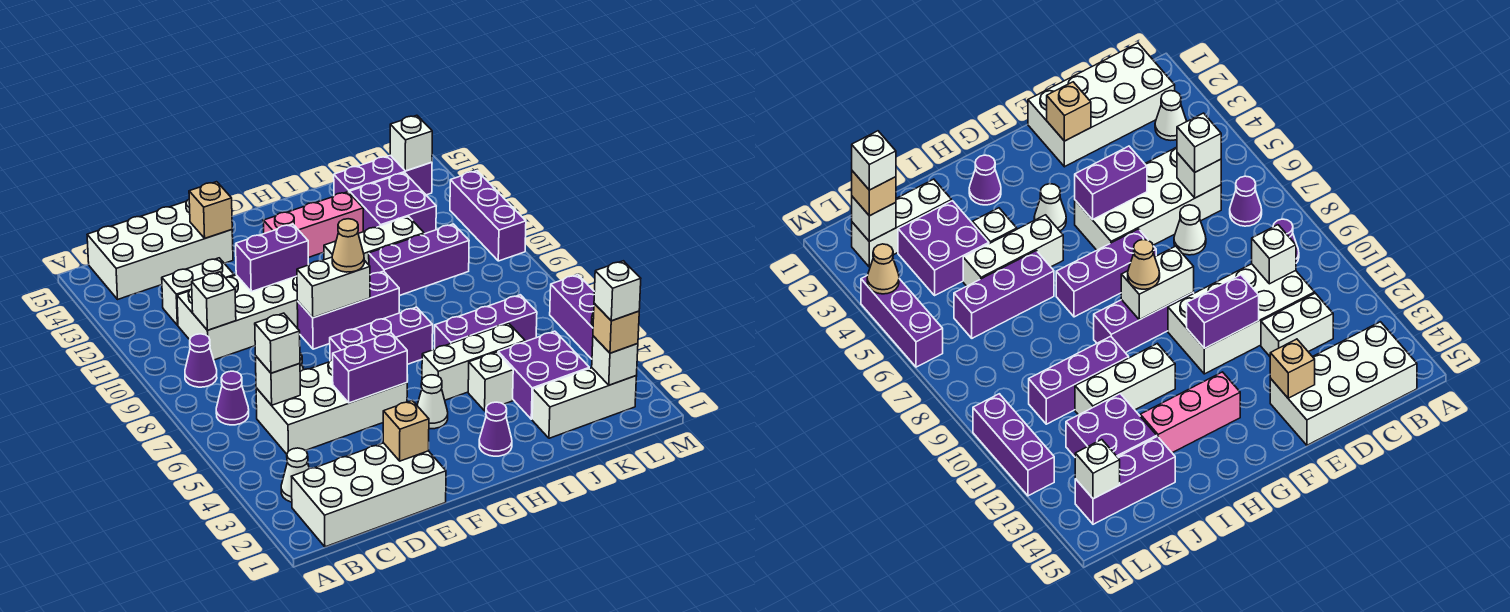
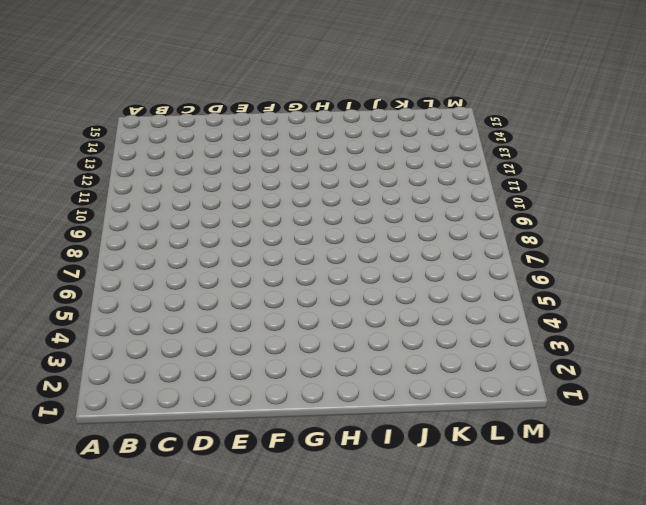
none -> white brick B1:E2 level 1
none -> white cone B3 level 1
none -> purple cone B7 level 1
none -> purple cone B9 level 1

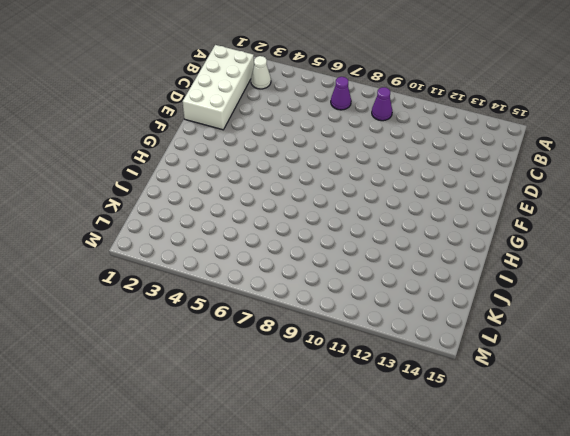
none -> white brick B14:E15 level 1
none -> white brick C5:F6 level 1
none -> white brick C10:F11 level 1
none -> white brick C12:D12 level 1

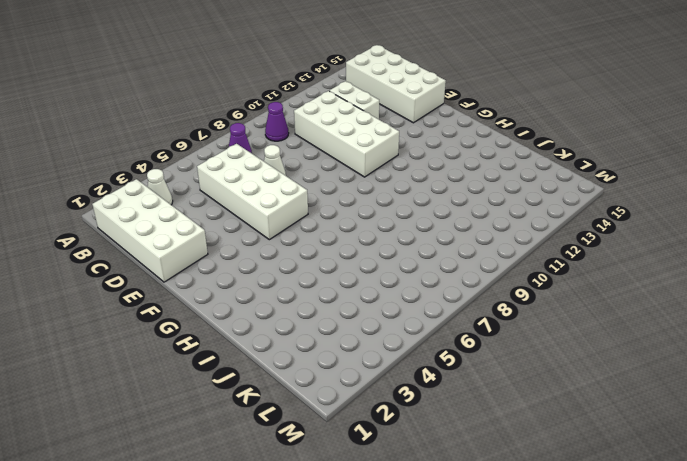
none -> purple brick F7:H7 level 1
none -> purple brick F9:H9 level 1
none -> white cone G4 level 1
none -> pink brick G13:I13 level 1

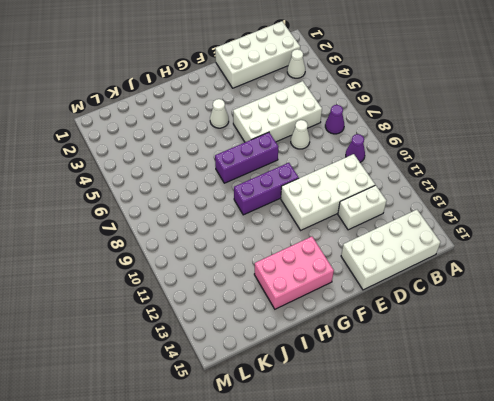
pink brick G13:I14 level 1 -> pink brick G13:I13 level 1
none -> purple cone H2 level 1
none -> white brick H5:J5 level 1
none -> white brick H11:J11 level 1
none -> white brick I4 level 1

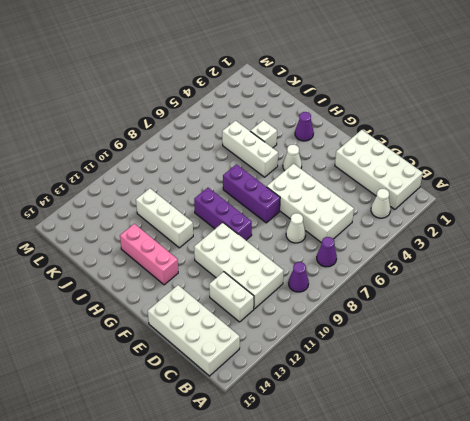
none -> purple brick I6:K6 level 1
none -> purple brick I10:K10 level 1
none -> white brick J2:L2 level 1
none -> purple brick J3:K4 level 1

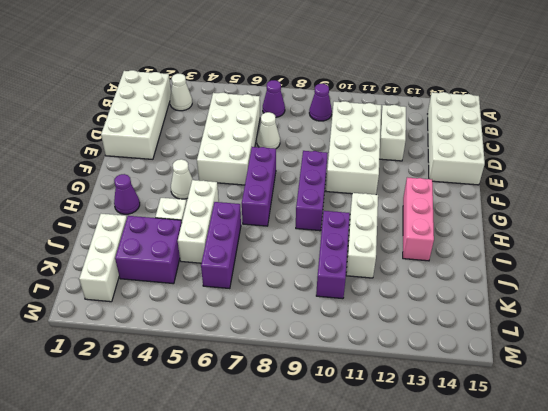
none -> purple brick J12:K13 level 1
none -> purple brick J14:L14 level 1
none -> purple brick M4:M6 level 1
none -> purple brick M10:M12 level 1

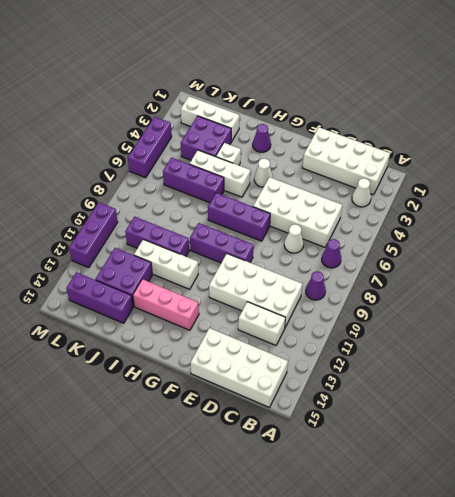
none -> white brick C6 level 2
none -> white brick C10 level 2
none -> tan brick E2 level 2
none -> purple brick E5:F5 level 2

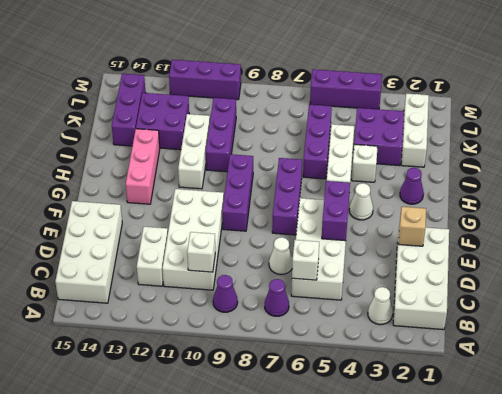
none -> purple brick E11:F11 level 2
none -> tan brick E14 level 2
none -> white brick F9:G9 level 2
none -> white brick L2 level 2

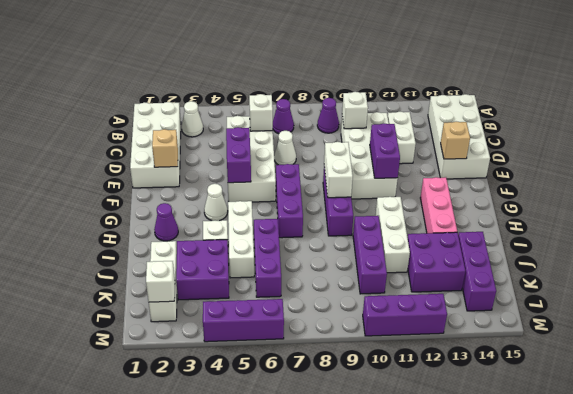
none -> white brick L14 level 2
none -> tan cone M4 level 2
none -> white brick C6 level 3
none -> tan cone G9 level 3

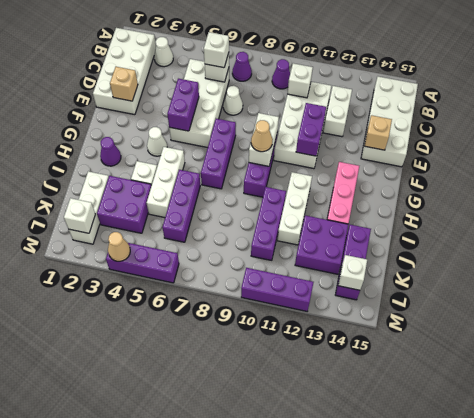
none -> tan brick L2 level 3
none -> white brick L2 level 4

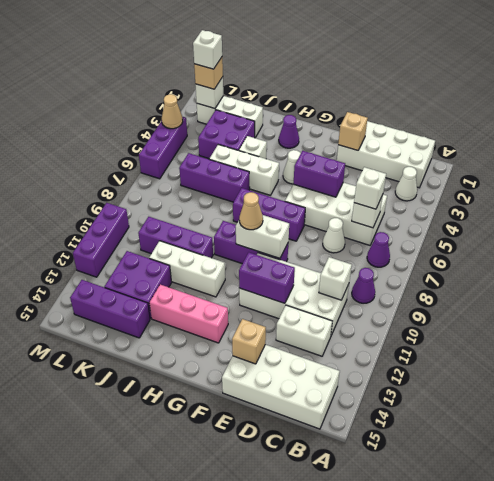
none -> white brick L14 level 2

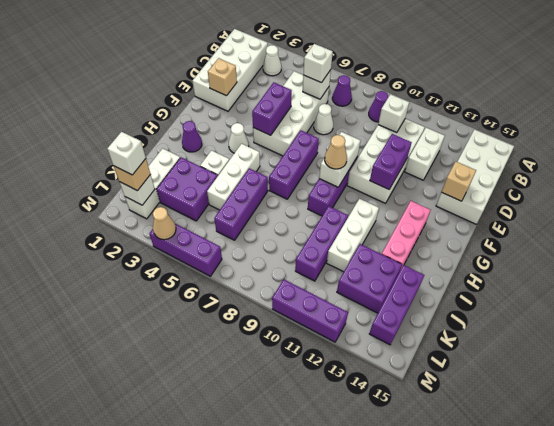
none -> white brick L14 level 2

